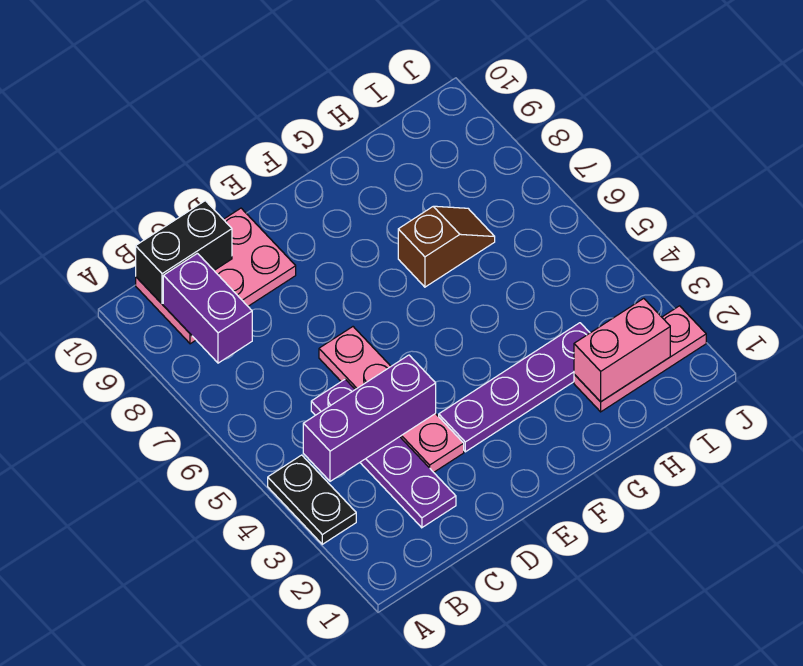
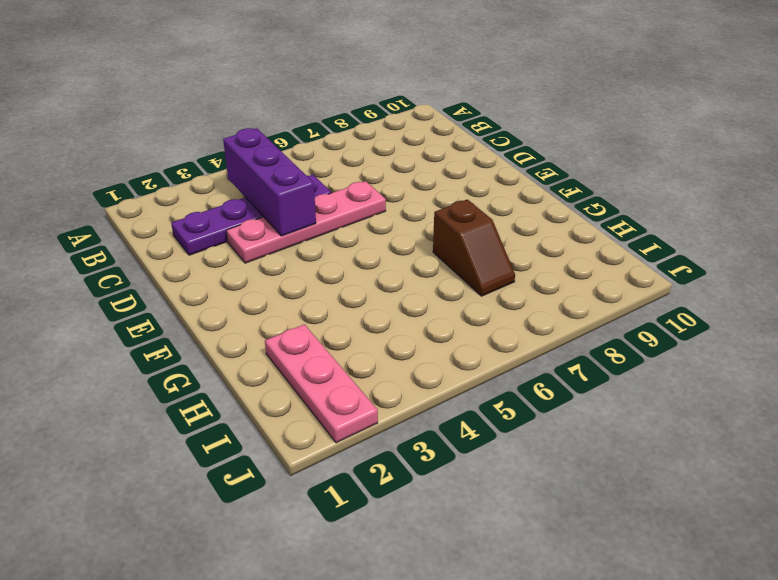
none -> black plate A3:A4 level 1
none -> pink plate B9:D10 level 1

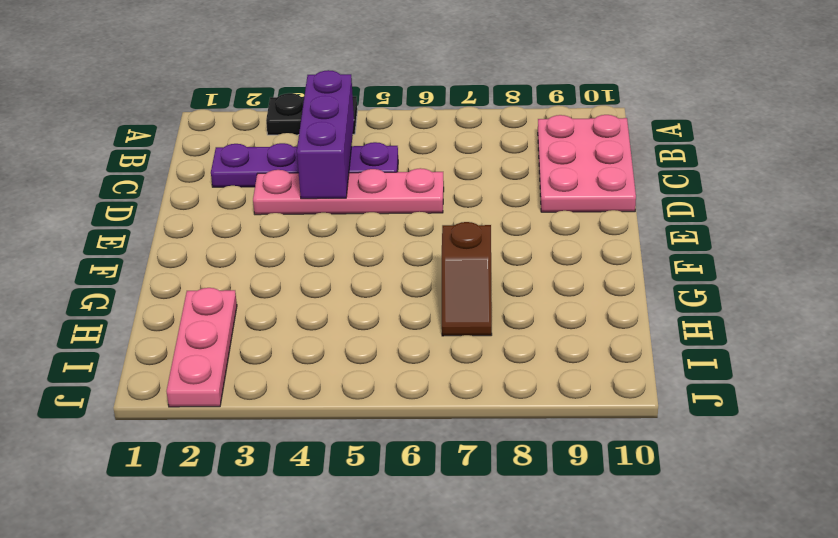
none -> purple plate E3:H3 level 1
none -> purple brick B8:B9 level 2

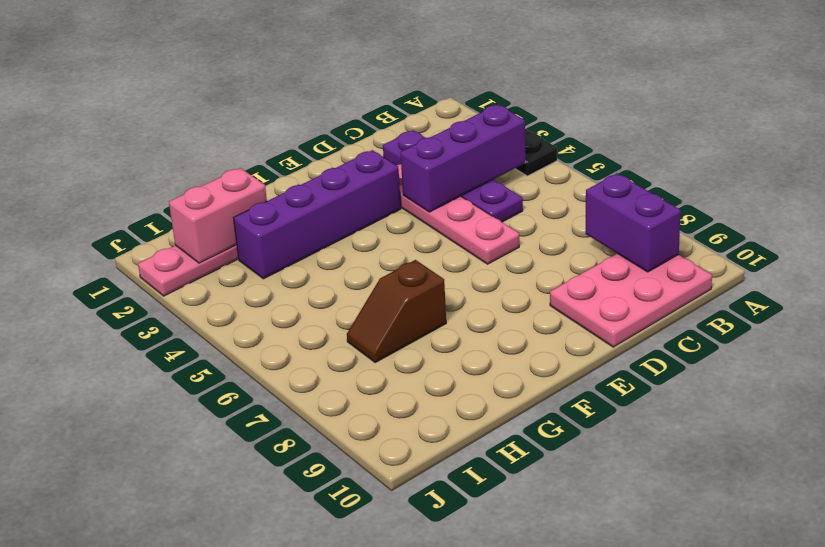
purple brick E3:H3 level 1 -> purple plate E3:H3 level 1
none -> black brick B10:C10 level 2

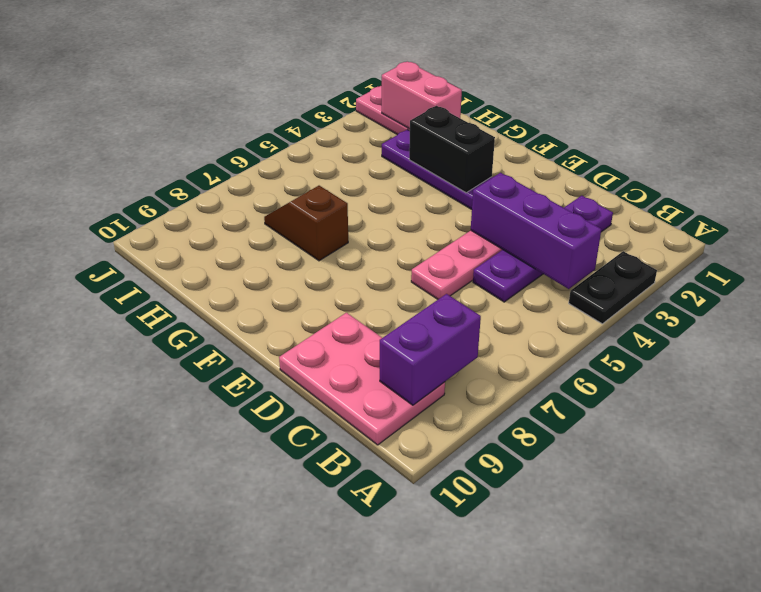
black brick F3:G3 level 2 -> black brick B10:C10 level 2

